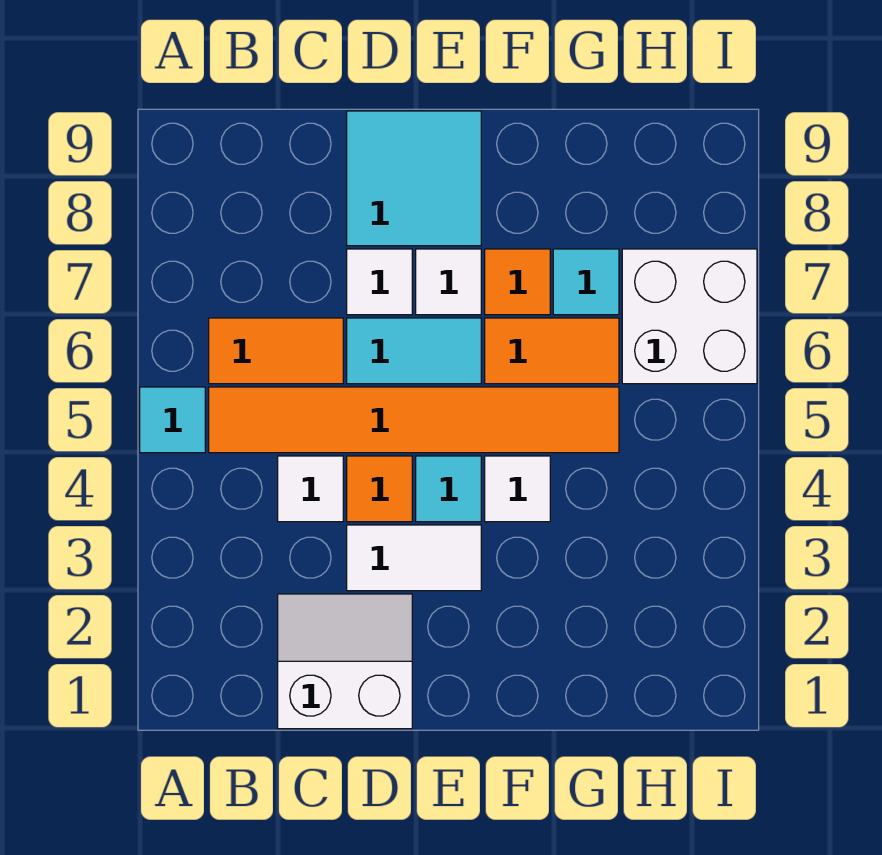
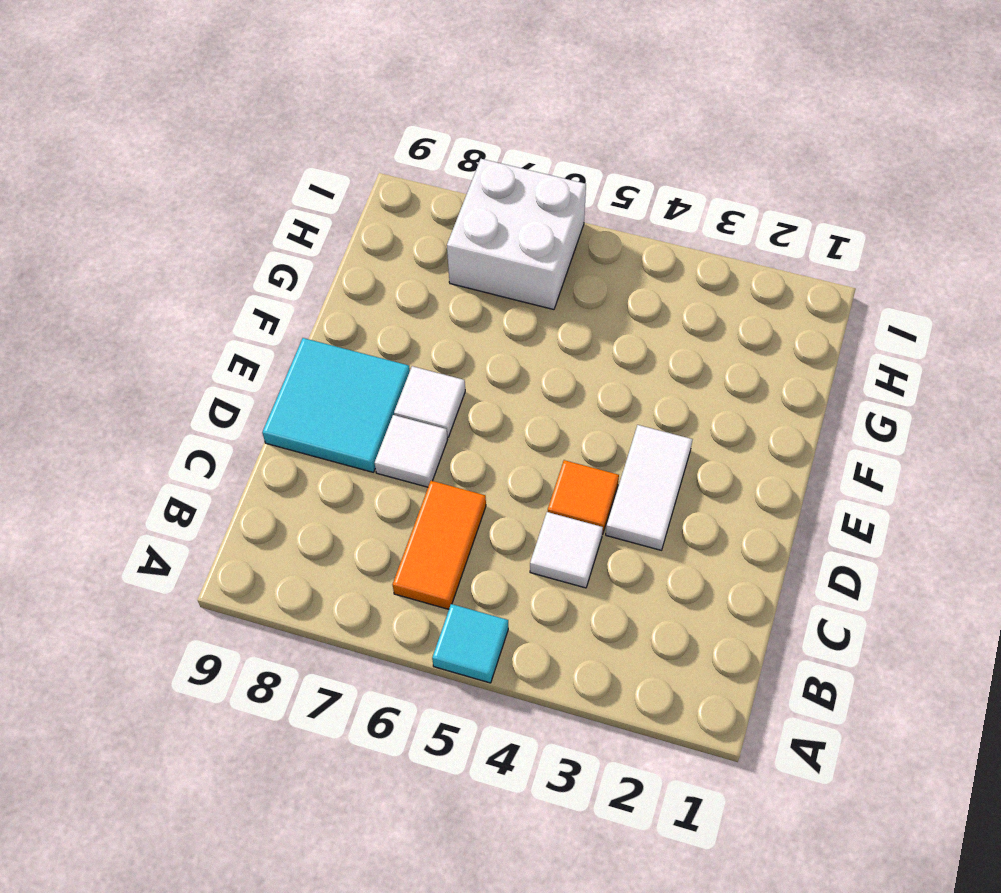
none -> orange tile B5:G5 level 1
none -> white slope C1:D2 level 1 top 1
none -> cyan tile D6:E6 level 1

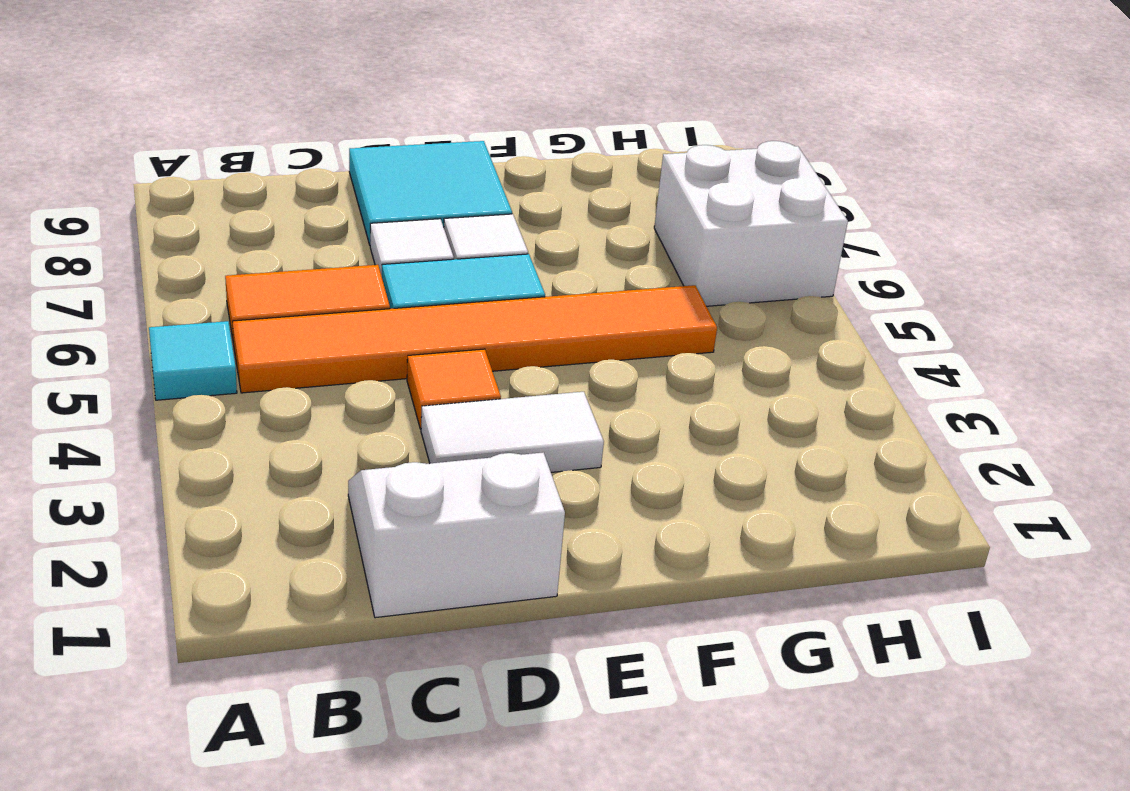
none -> white tile C4 level 1
none -> cyan tile E4 level 1
none -> white tile F4 level 1

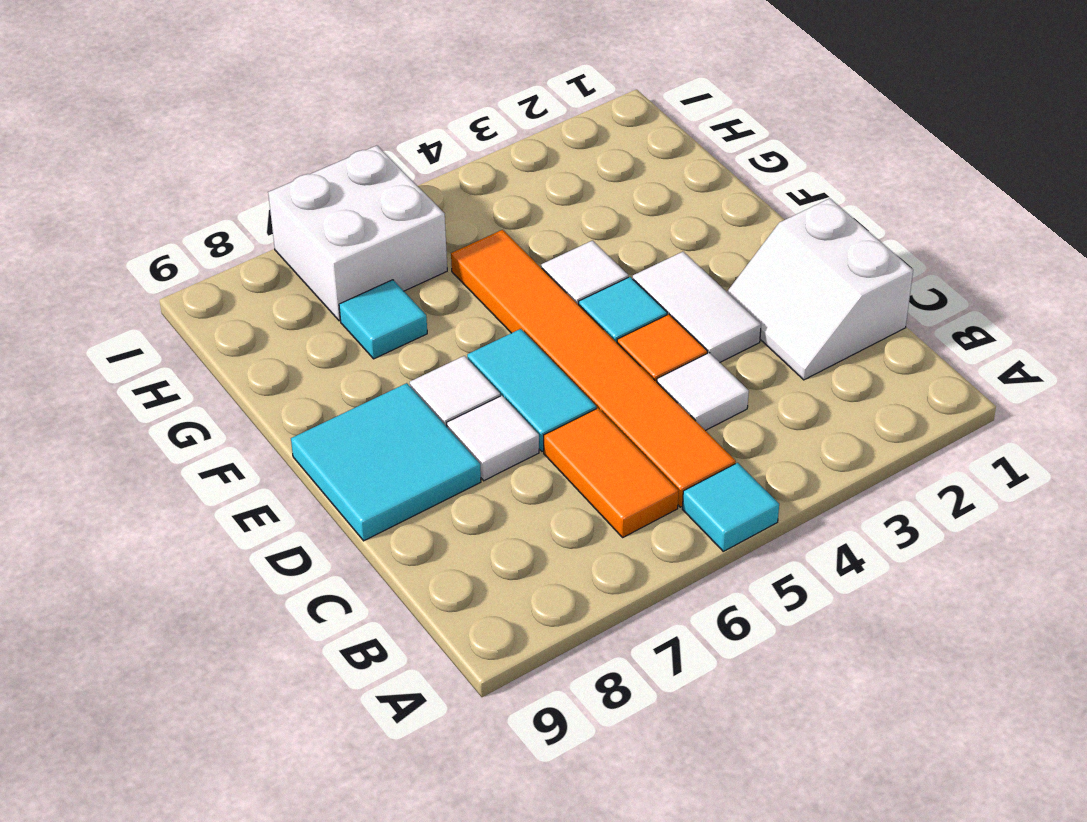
none -> orange tile F6:G6 level 1
none -> orange tile F7 level 1

